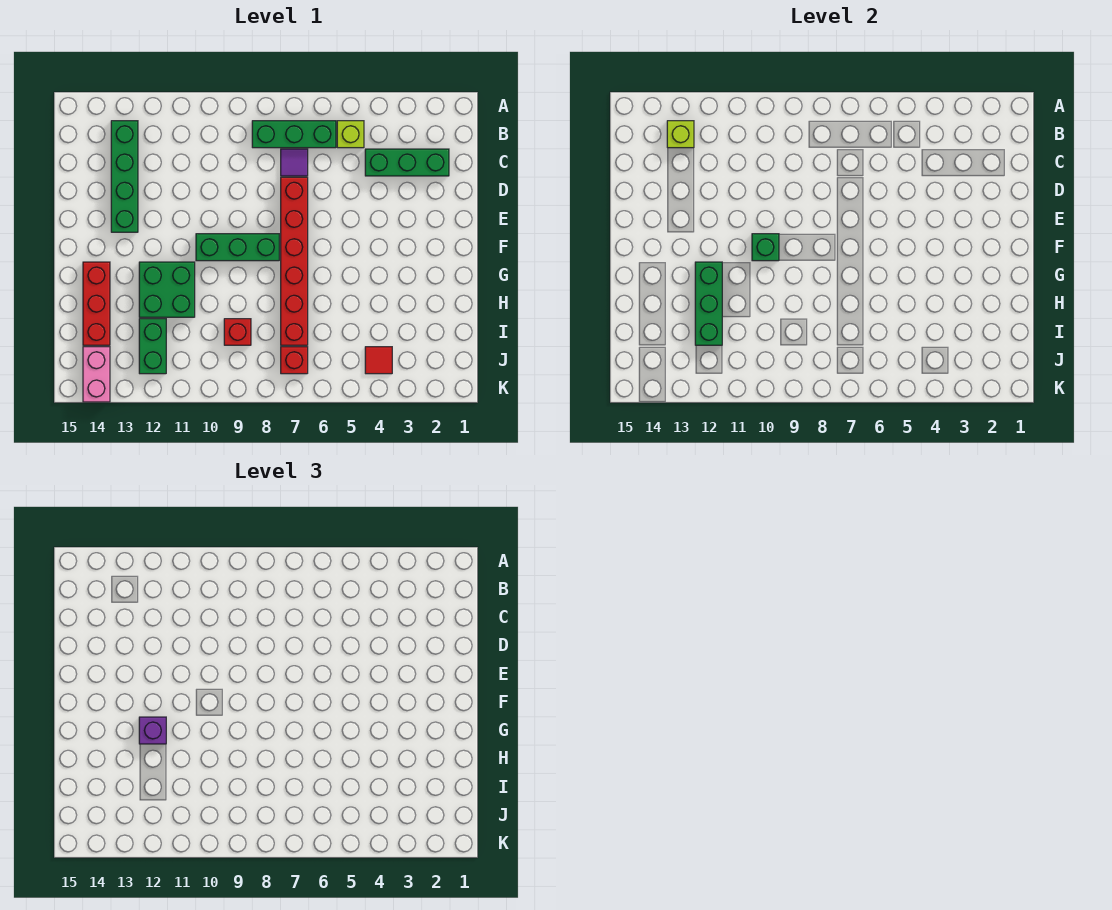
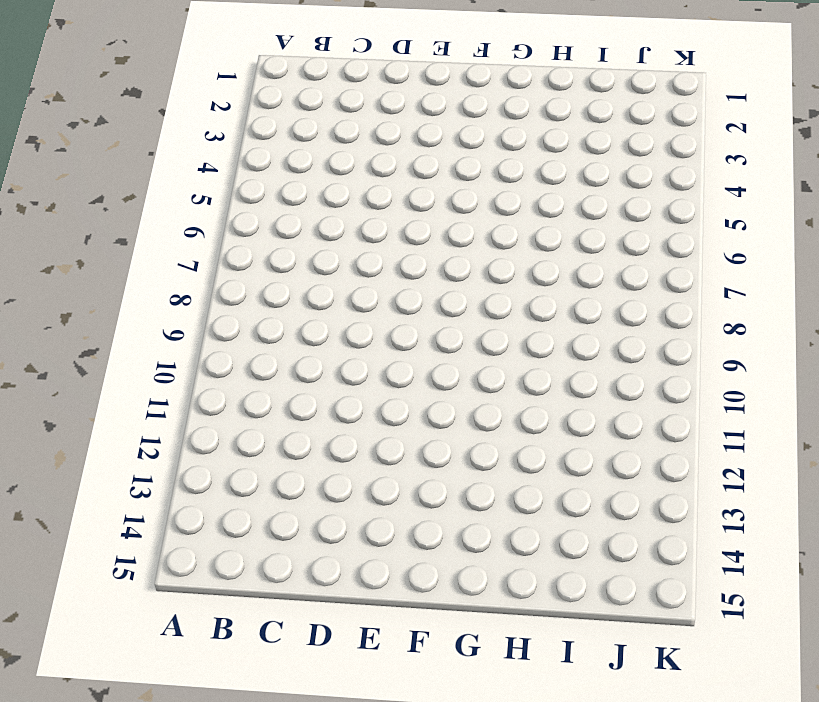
none -> lime brick B5 level 1
none -> green brick B6:B8 level 1
none -> green brick B13:E13 level 1

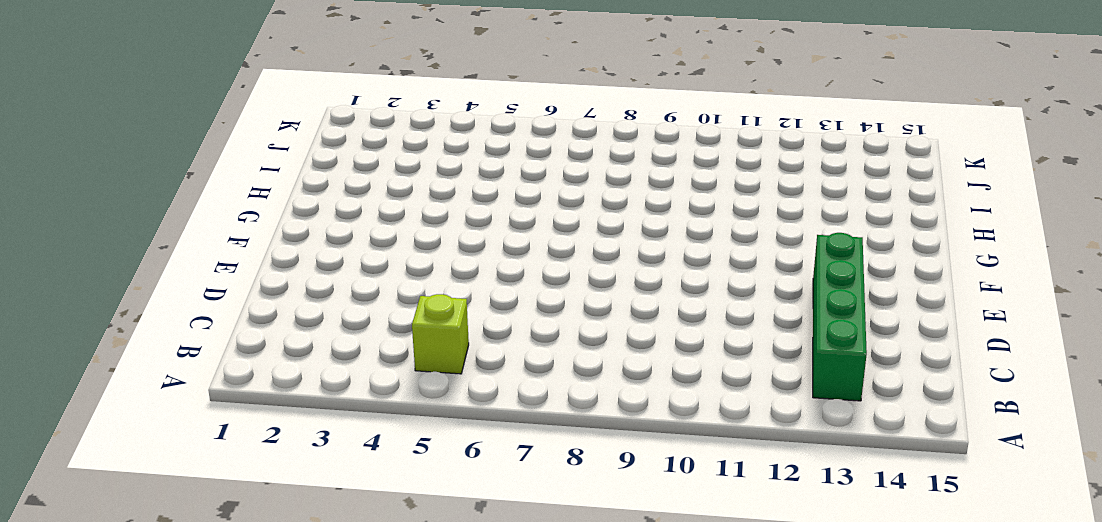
none -> green brick B6:B8 level 1
none -> green brick C2:C4 level 1
none -> purple tile C7 level 1

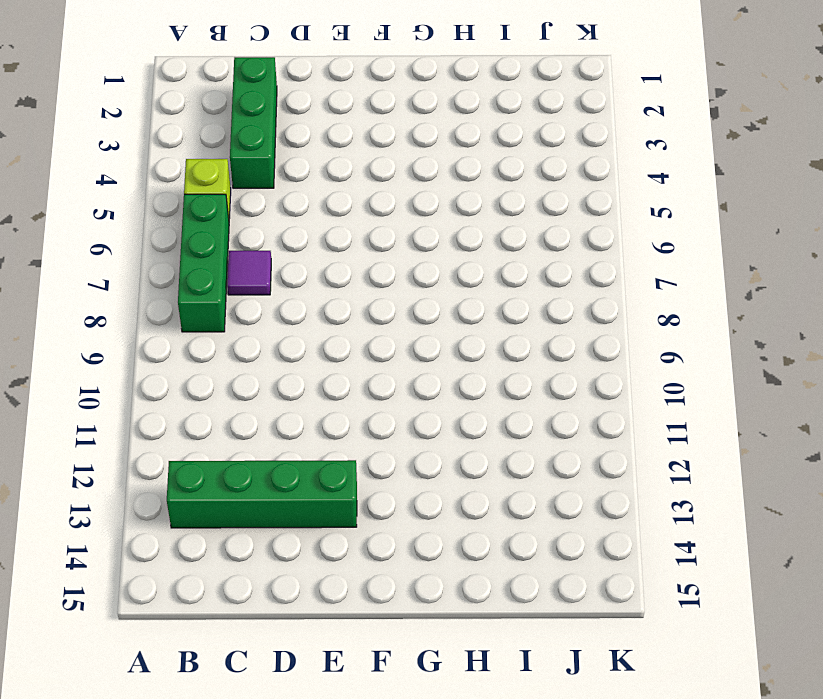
none -> red brick D7:I7 level 1
none -> green brick F8:F10 level 1
none -> green brick G11:H12 level 1

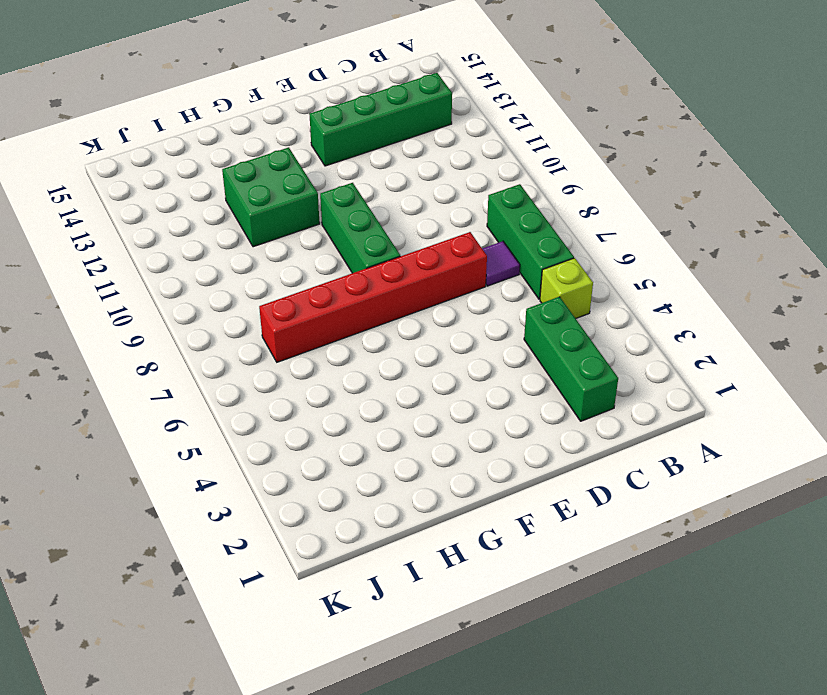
none -> red brick G14:I14 level 1
none -> red brick I9 level 1
none -> green brick I12:J12 level 1

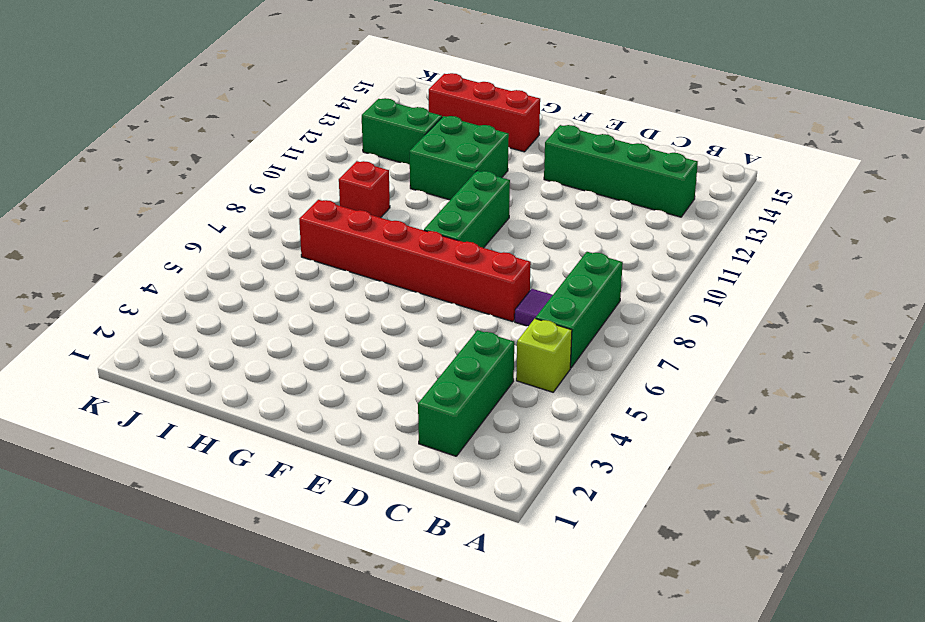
none -> red tile J4 level 1
none -> red brick J7 level 1
none -> pink brick J14:K14 level 1

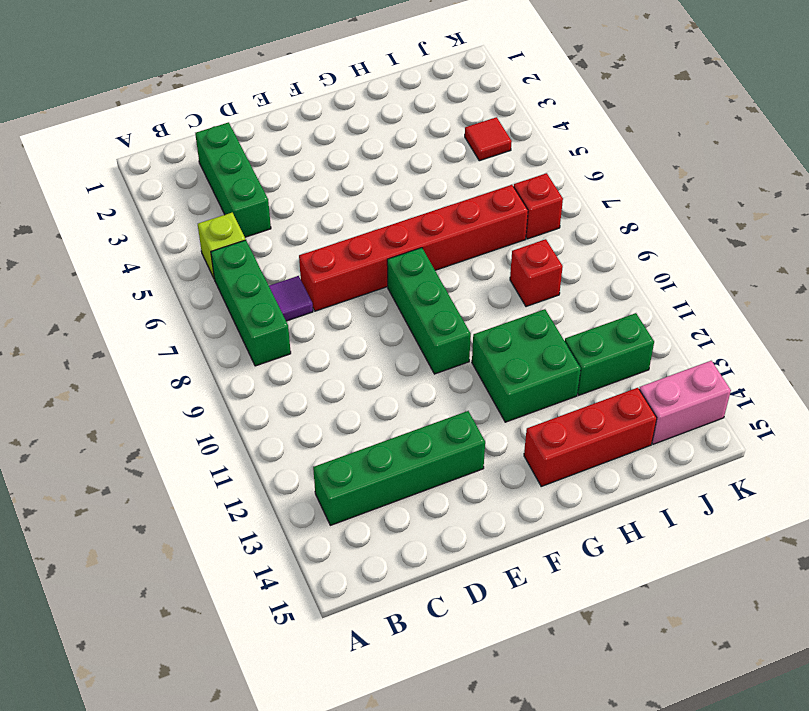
none -> lime brick B13 level 2
none -> green brick F10 level 2
none -> green brick G12:I12 level 2

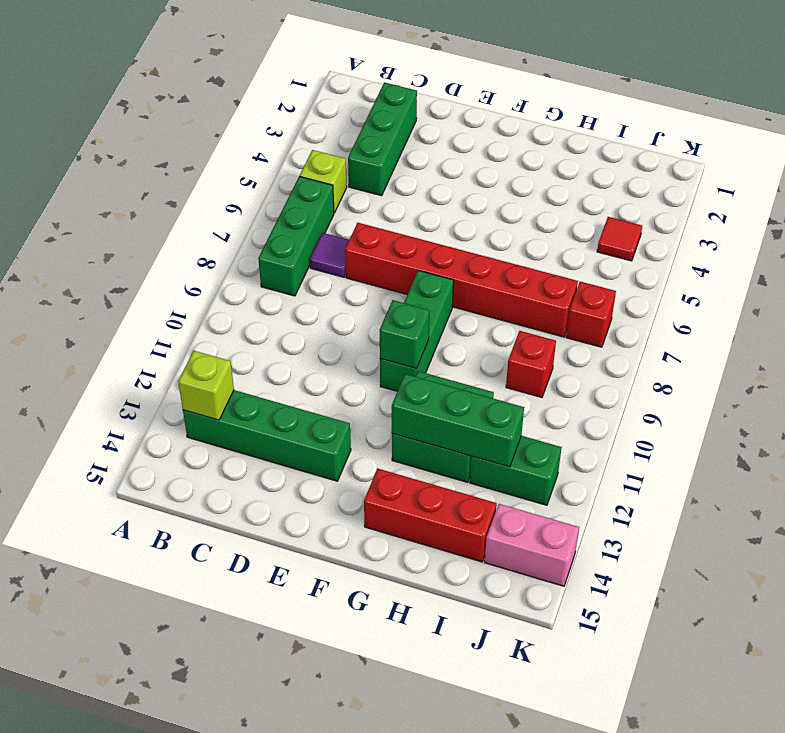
none -> purple brick G12 level 3

